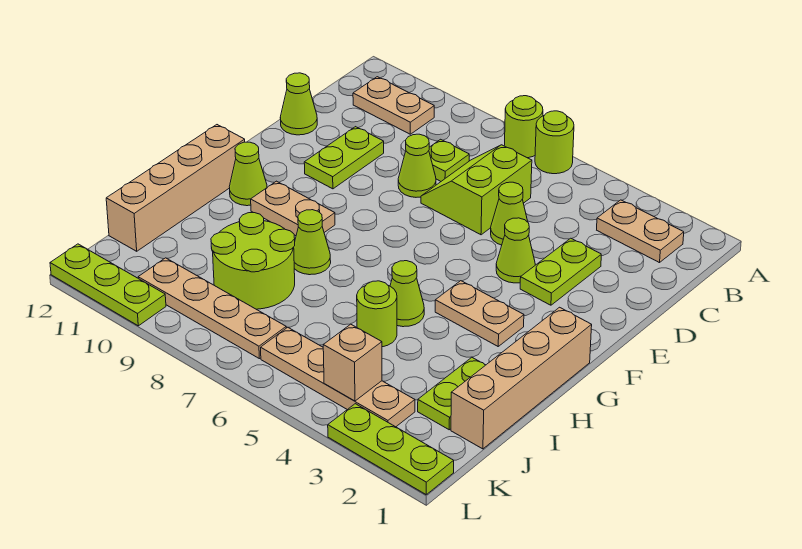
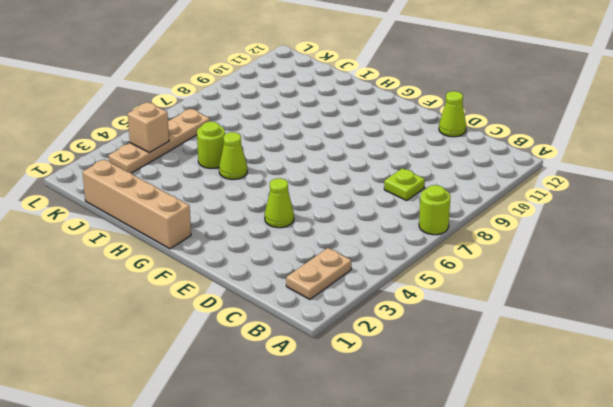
none -> lime round brick A6 level 1
none -> tan plate B10:B11 level 1
none -> lime slope C6:D7 level 1 top 6

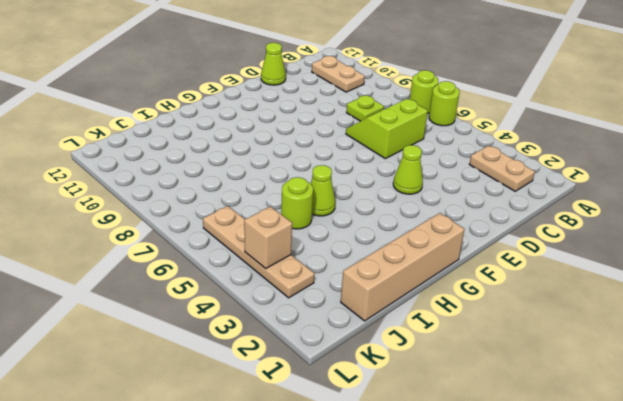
none -> lime plate D3:E3 level 1
none -> lime cone D5 level 1
none -> lime cone D8 level 1

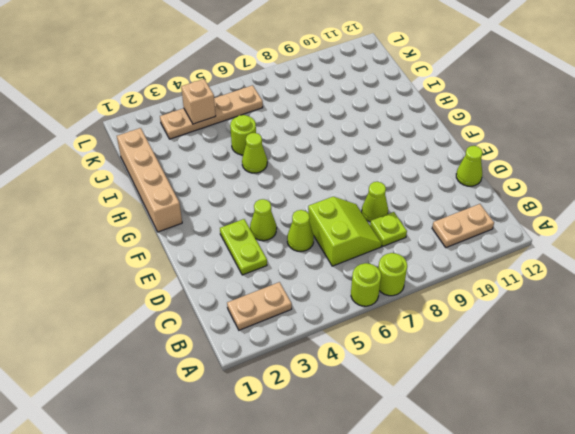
none -> lime plate D10:E10 level 1
none -> tan plate G3:G4 level 1
none -> tan plate G9:G10 level 1

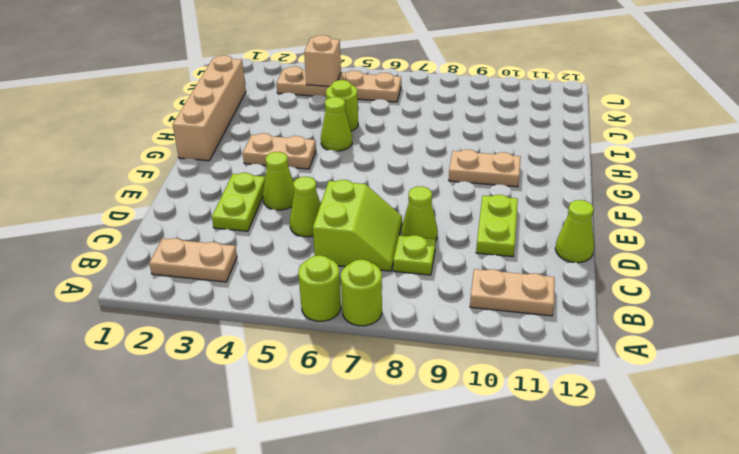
none -> lime cone G11 level 1
none -> tan brick G12:J12 level 1
none -> lime cone H8 level 1

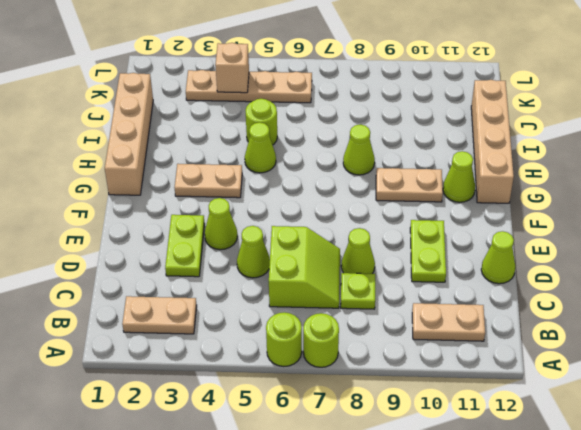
none -> lime plate I2:J2 level 1
none -> lime round brick I8:J9 level 1
none -> tan plate K7:K10 level 1

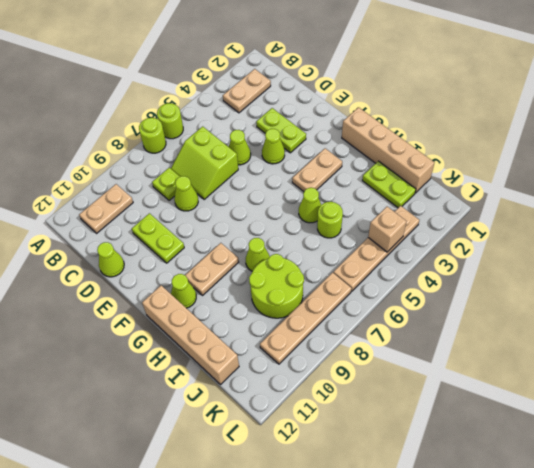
none -> lime plate L1:L3 level 1
none -> lime plate L10:L12 level 1

